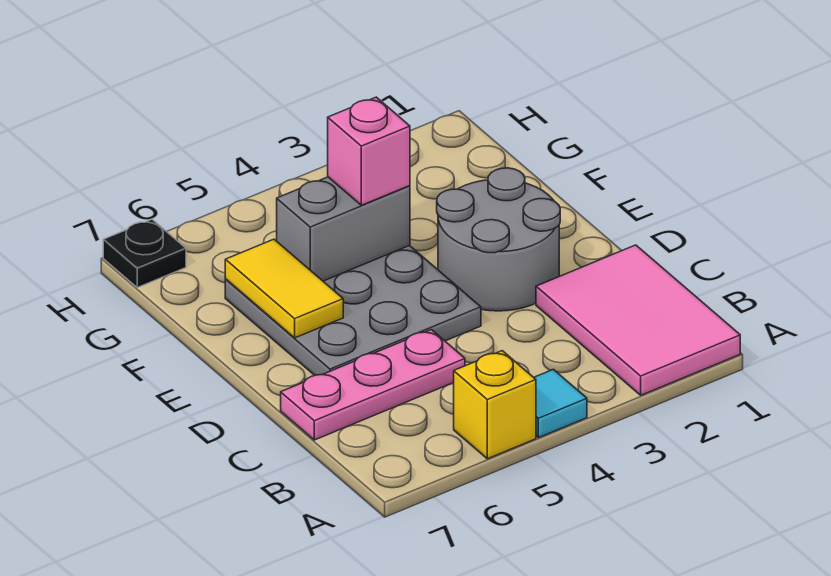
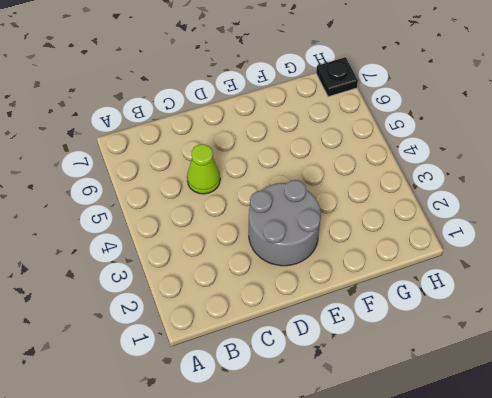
lime cone C5 level 1 -> pink plate C5:C7 level 1
none -> pink tile A1:C2 level 1
none -> cyan tile A4 level 1

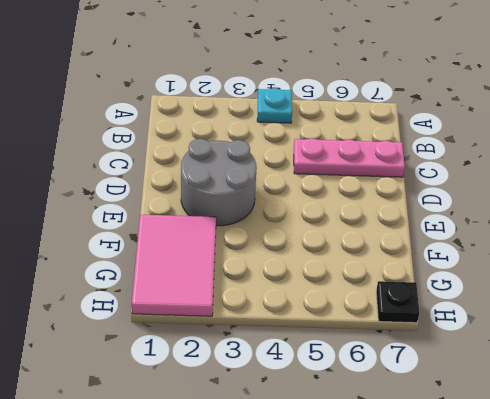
cyan plate A4 level 1 -> cyan tile A4 level 1
pink tile F1:H2 level 1 -> pink tile A1:C2 level 1
none -> yellow brick A5 level 1
none -> grey plate D4:F6 level 1

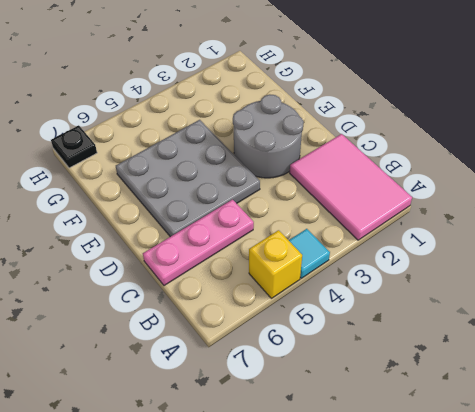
none -> yellow tile E6:F6 level 2
none -> grey brick F4:F5 level 2

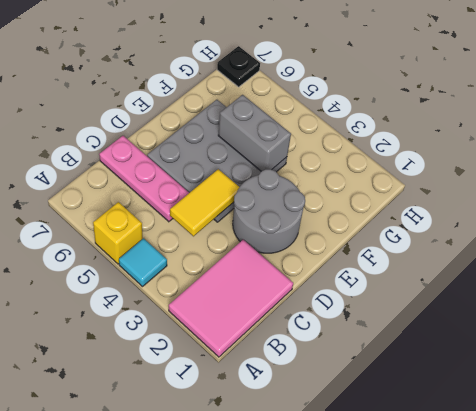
yellow tile C4:D4 level 2 -> yellow tile E6:F6 level 2
none -> pink brick F4 level 3

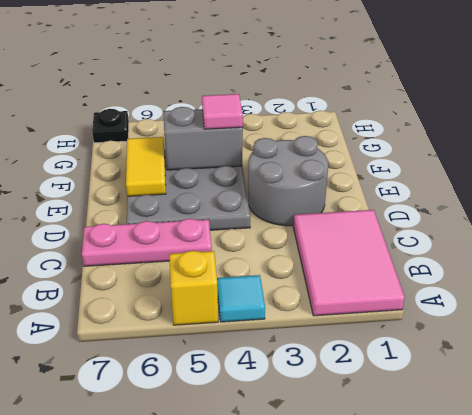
pink tile F4 level 3 -> pink brick F4 level 3

